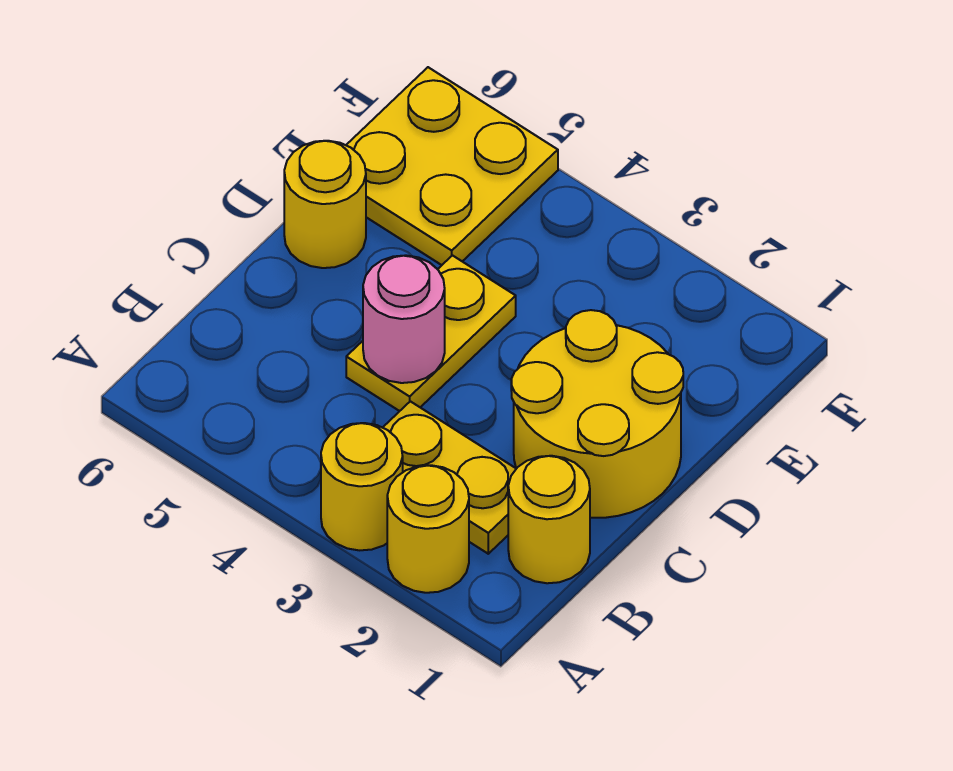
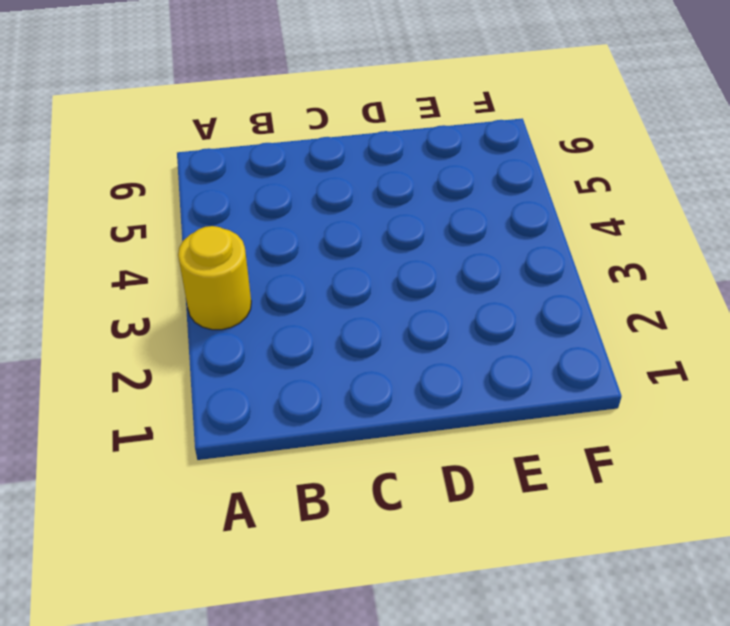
none -> yellow round brick A2 level 1
none -> yellow round brick B1 level 1

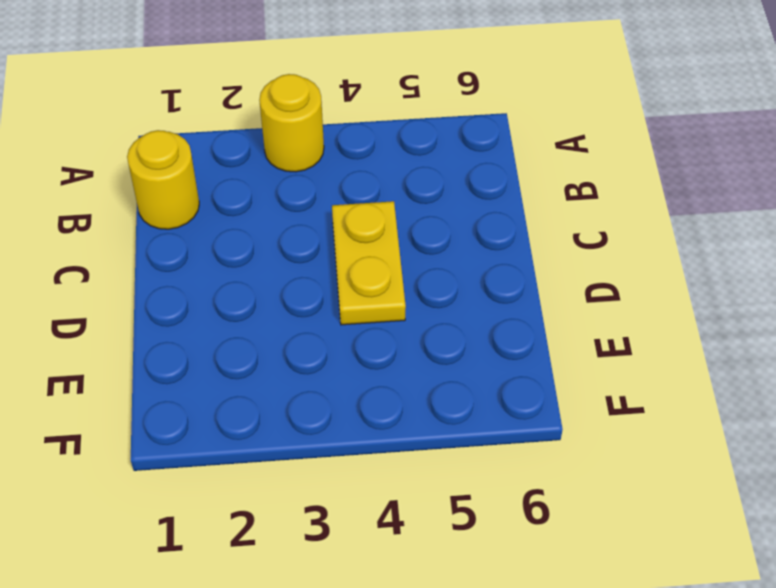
none -> yellow round brick A2 level 1
none -> yellow plate B2:B3 level 1

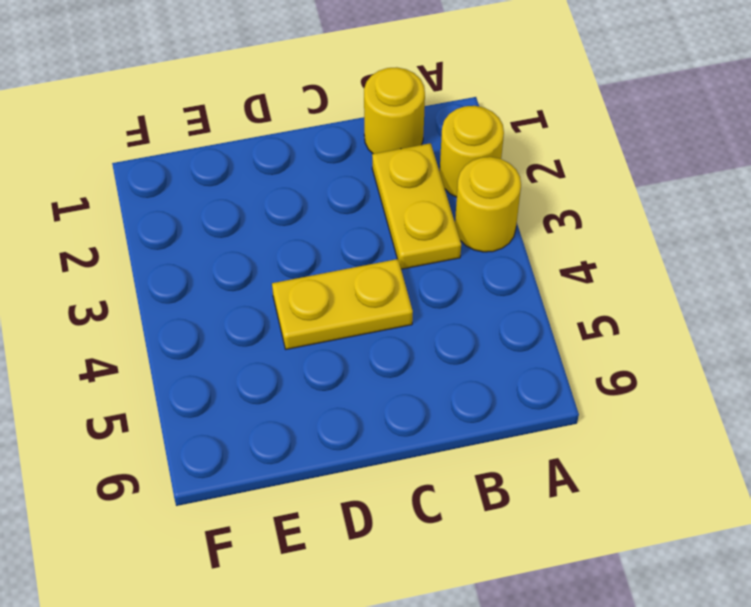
none -> yellow round brick C1:D2 level 1
none -> yellow round brick D6 level 1

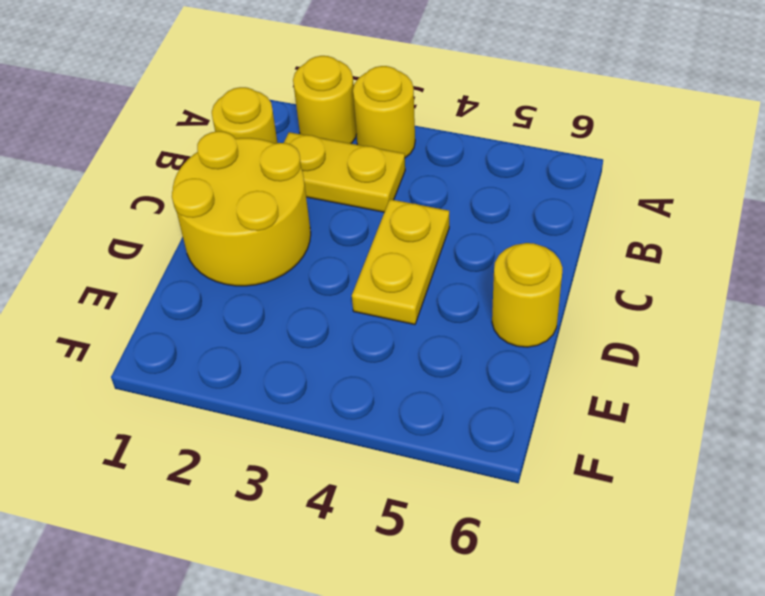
none -> yellow plate E5:F6 level 1
none -> pink round brick C4 level 2

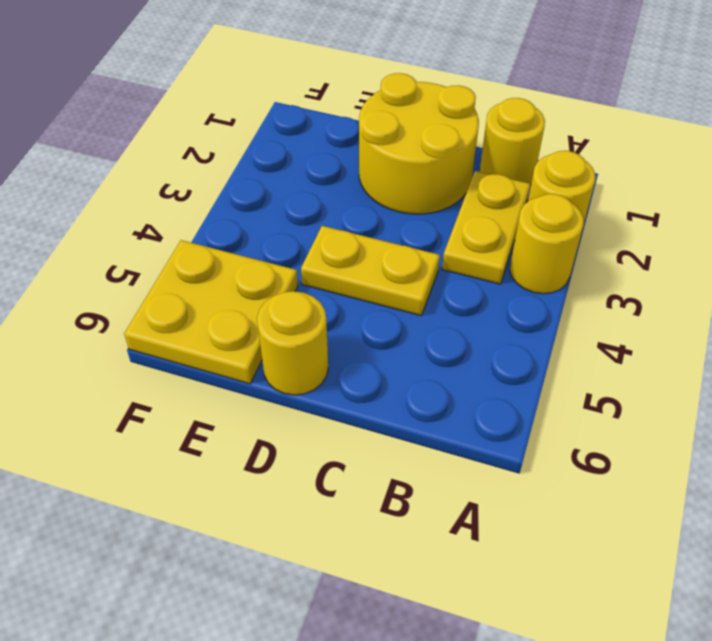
none -> pink round brick C4 level 2

